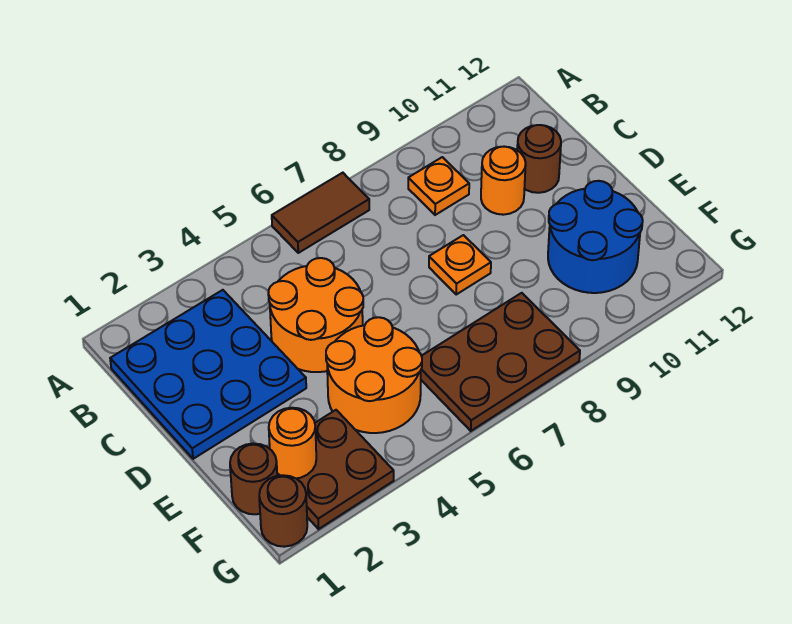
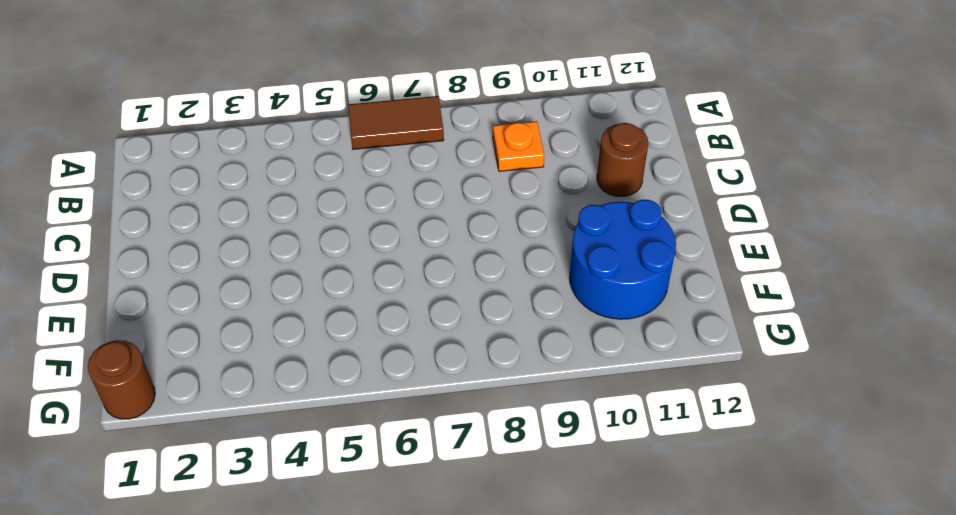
none -> blue plate B1:D3 level 1
none -> orange round brick C4:D5 level 1
none -> orange round brick C10 level 1

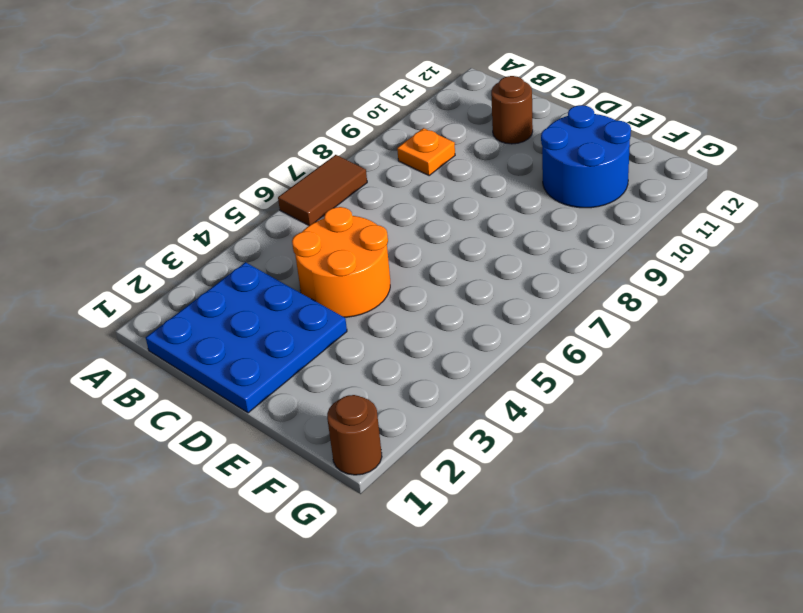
none -> orange round brick C10 level 1
none -> orange plate D8 level 1
none -> orange round brick E4:F5 level 1

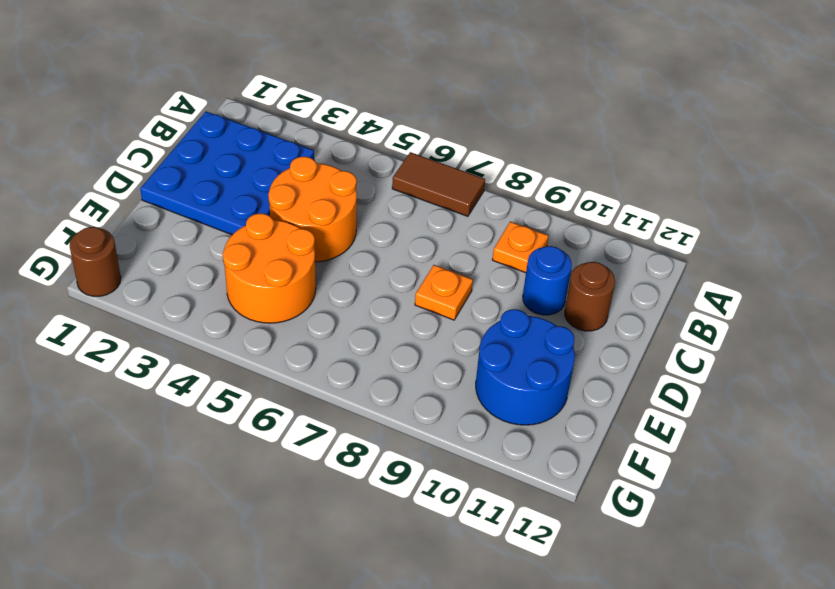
blue round brick C10 level 1 -> orange round brick C10 level 1
none -> brown round brick F1 level 1
none -> brown plate F2:G3 level 1
none -> brown plate F6:G8 level 1

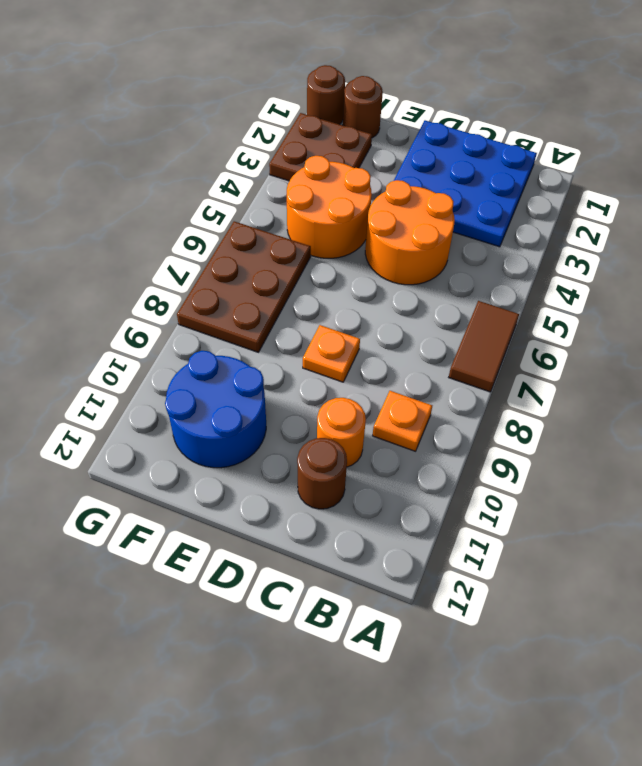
none -> orange round brick F2 level 2

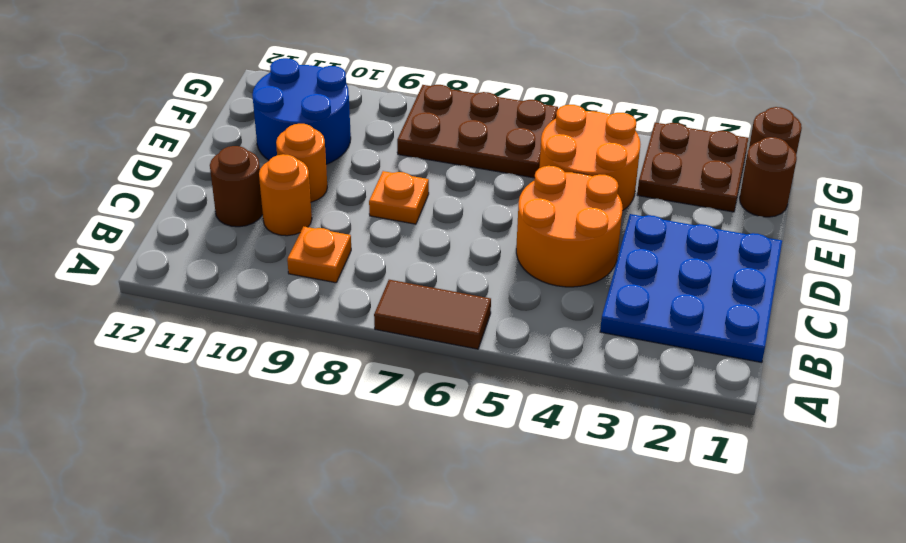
orange round brick D10 level 1 -> orange round brick F2 level 2

